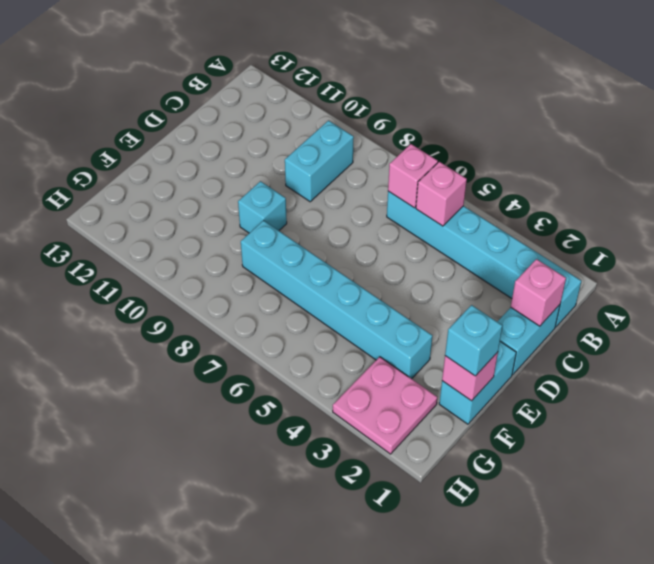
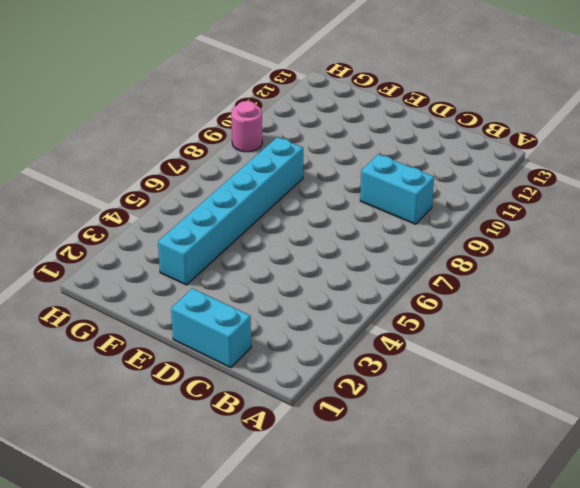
pink round brick H9 level 1 -> none
none -> cyan brick B1:B6 level 1
none -> cyan brick E1:F1 level 1
none -> cyan brick E9 level 1

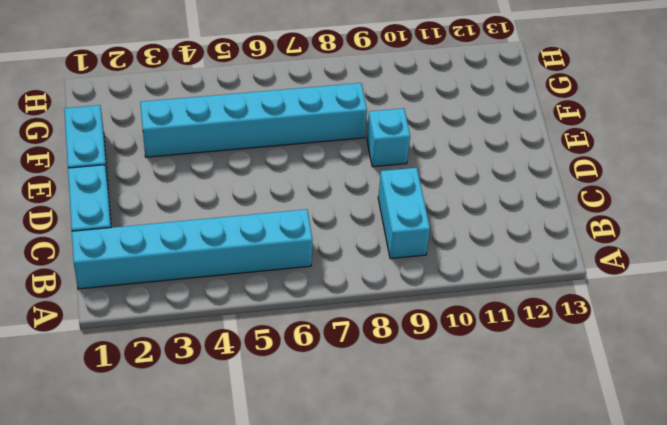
none -> pink plate G2:H3 level 1
none -> pink brick B5 level 2
none -> pink brick B6 level 2

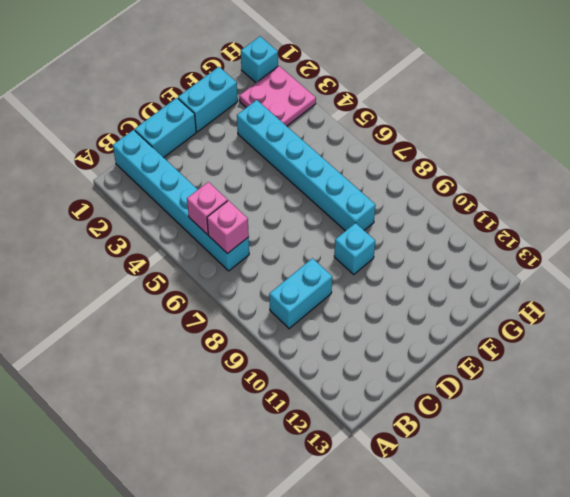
cyan brick H1 level 1 -> cyan brick F1 level 3
none -> pink brick C1 level 2
none -> pink brick F1 level 2

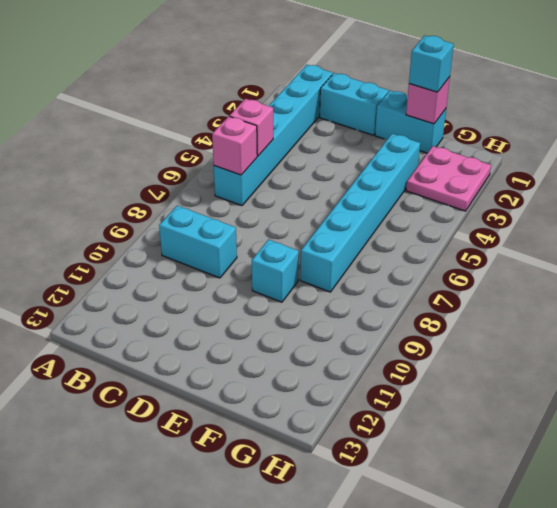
none -> pink brick C1 level 2

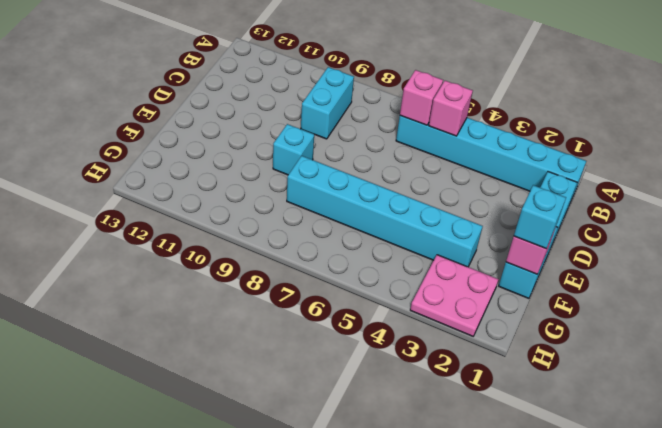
none -> pink brick C1 level 2

